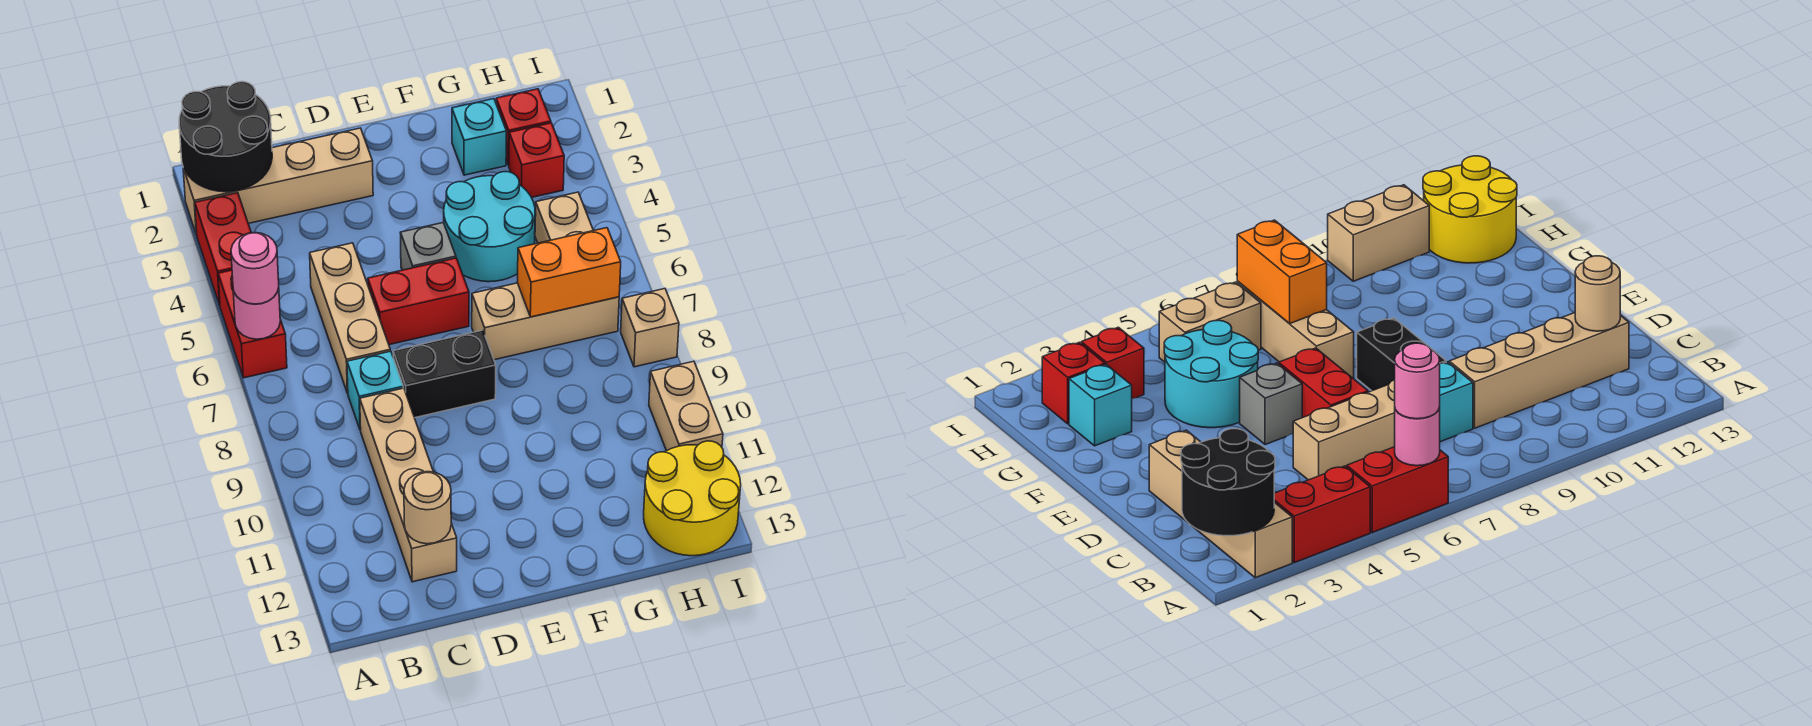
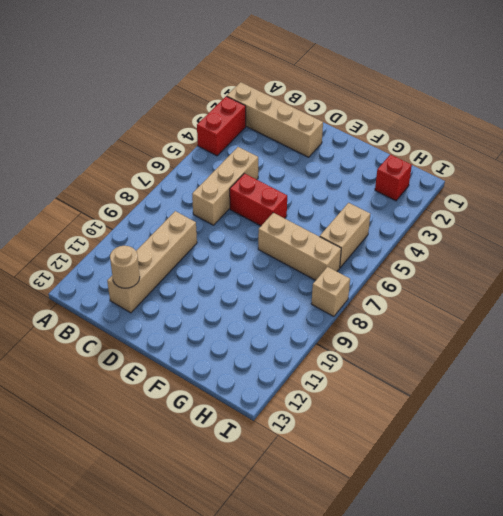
none -> red brick A5:A6 level 1
none -> cyan brick C8 level 1
none -> black brick D8:E8 level 1

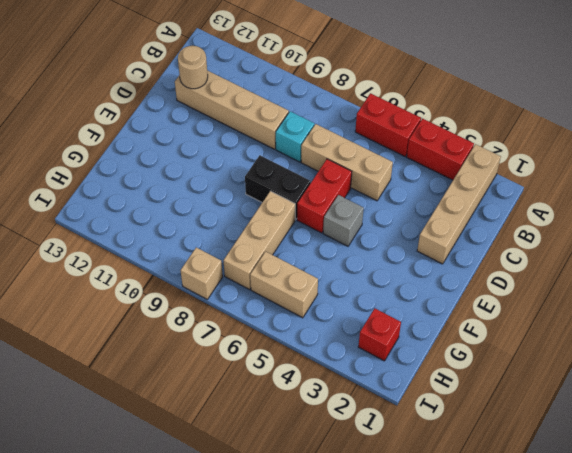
black brick E7:E8 level 1 -> black brick D8:E8 level 1
none -> cyan round brick F4:G5 level 1
none -> cyan brick G2 level 1
none -> red brick H3 level 1

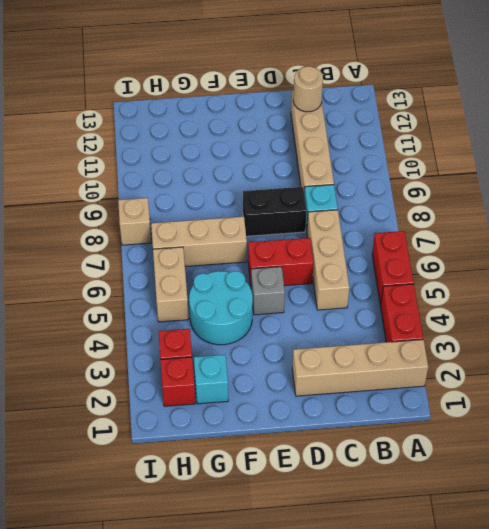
none -> yellow round brick H12:I13 level 1
none -> tan brick I10:I11 level 1
none -> black round brick A1:B2 level 2

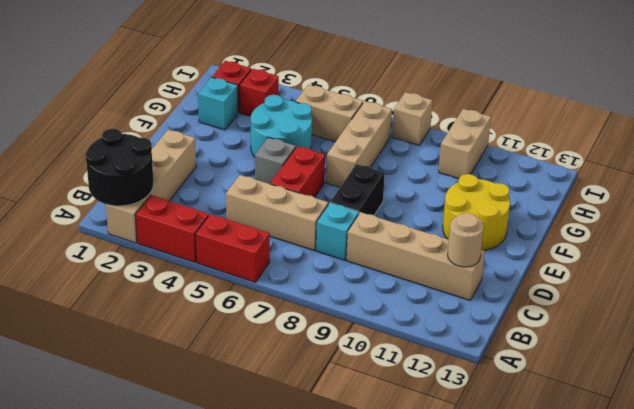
yellow round brick E11:F12 level 1 -> yellow round brick H12:I13 level 1
tan brick H10:I10 level 1 -> tan brick I10:I11 level 1
none -> pink round brick A6 level 2
none -> orange brick G7:H7 level 2
none -> pink round brick A6 level 3

